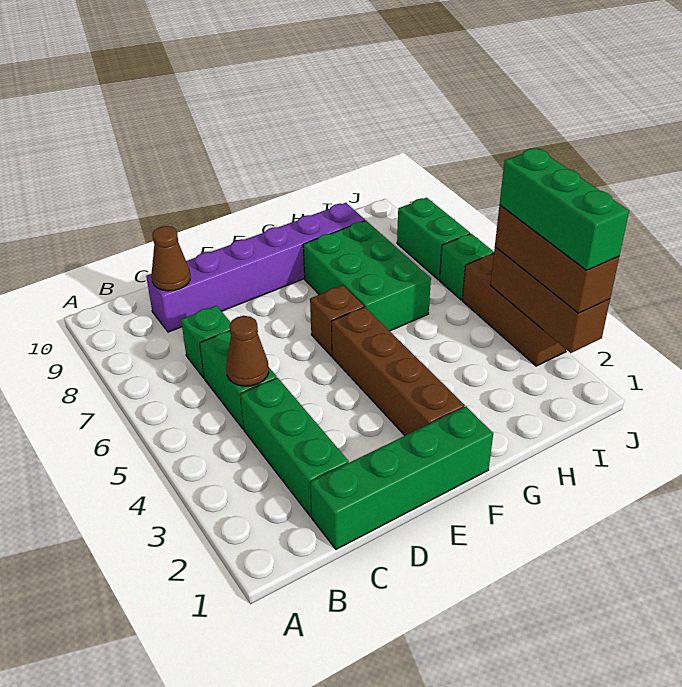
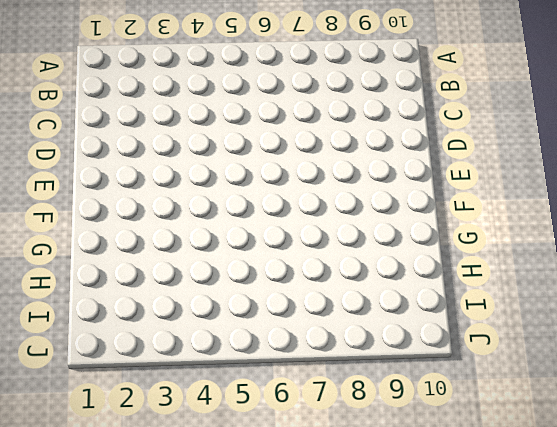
none -> green brick C1:F1 level 1
none -> green brick C2:C4 level 1
none -> green brick C5:C6 level 1

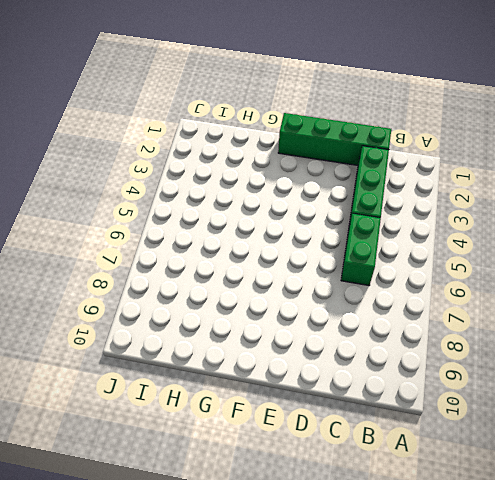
none -> green brick C7 level 1
none -> purple brick C9:H9 level 1
none -> brown brick F2:F5 level 1

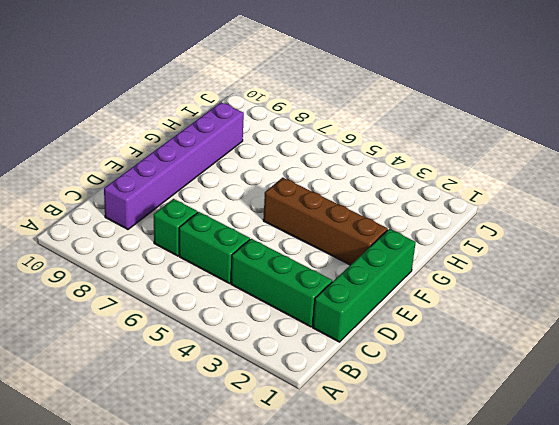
none -> brown brick F6 level 1
none -> green brick G6:H8 level 1
none -> brown brick J3:J5 level 1

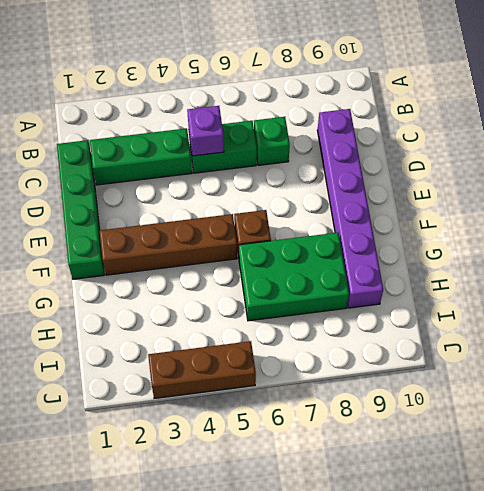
purple brick C5 level 2 -> brown cone C5 level 2
none -> green brick J6 level 1
none -> green brick J7:J8 level 1
none -> brown cone C9 level 2

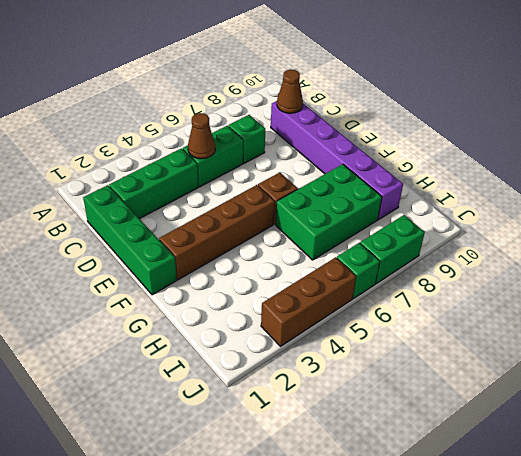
none -> brown brick J2:J4 level 2
none -> brown brick J2:J4 level 3
none -> green brick J2:J4 level 4

